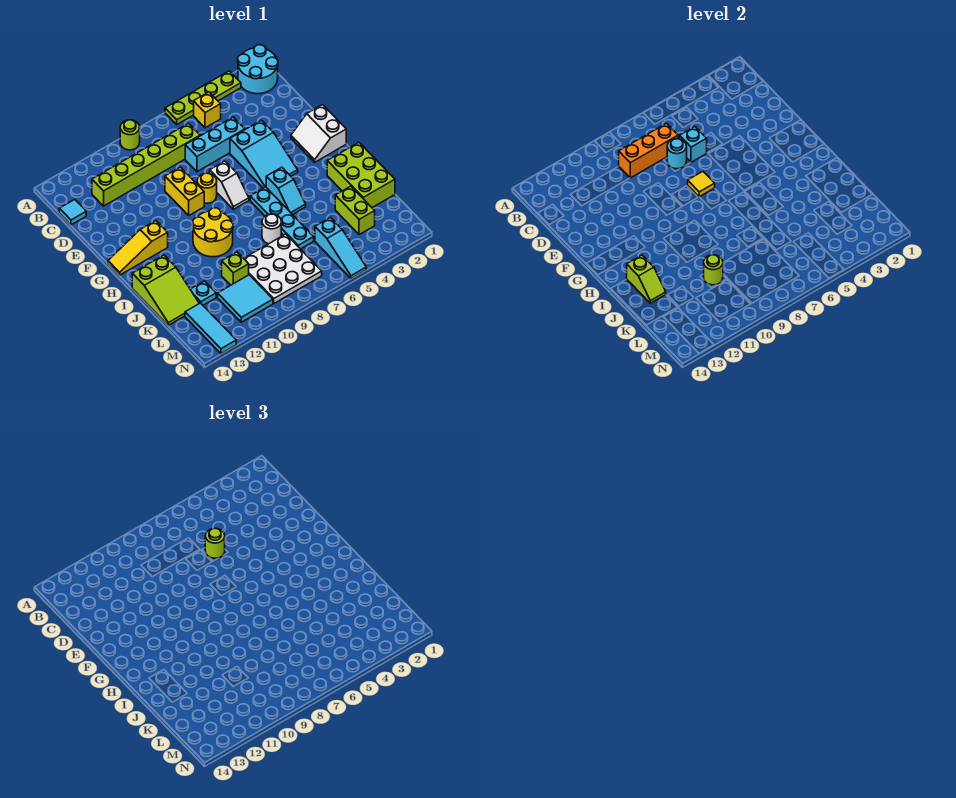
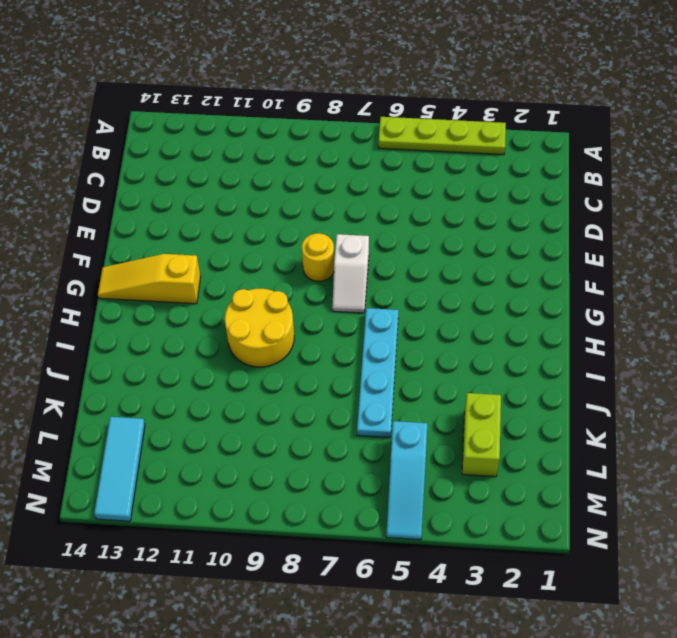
none -> cyan round brick A1:B2 level 1
none -> lime round brick A9 level 1
none -> yellow brick B5 level 1
none -> lime brick C7:C12 level 1

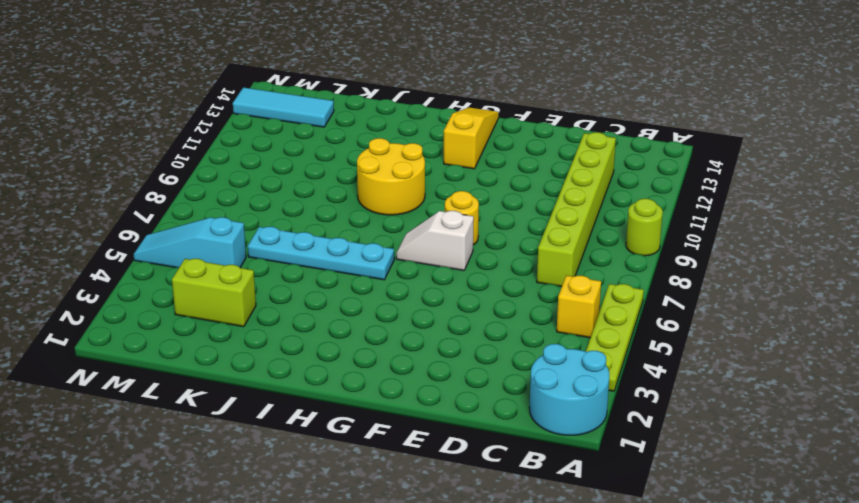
none -> cyan tile C14 level 1
none -> cyan brick D5:D7 level 1
none -> cyan slope E4:G5 level 1 top E
none -> yellow brick E9:F9 level 1

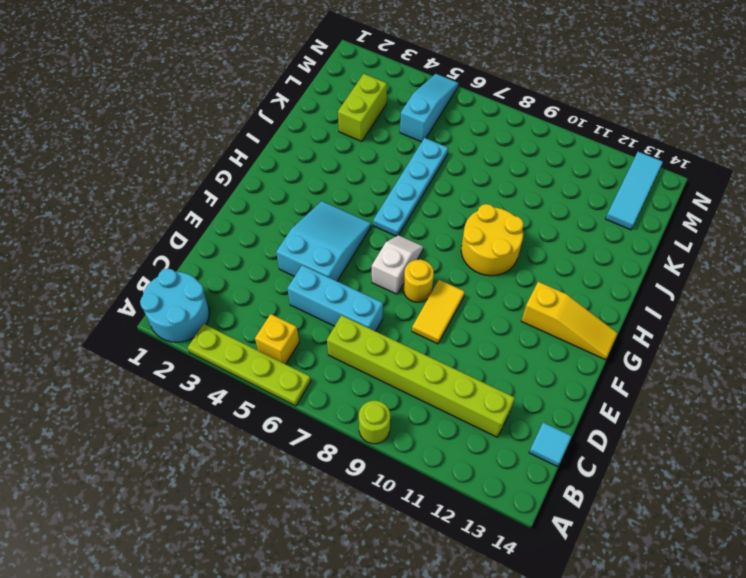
yellow tile E9:F9 level 1 -> yellow brick E9:F9 level 1
none -> white slope F1:G2 level 1 top 1
none -> cyan slope H5:I5 level 1 top H
none -> lime brick I1:K2 level 1
none -> lime slope I13:K14 level 1 top I

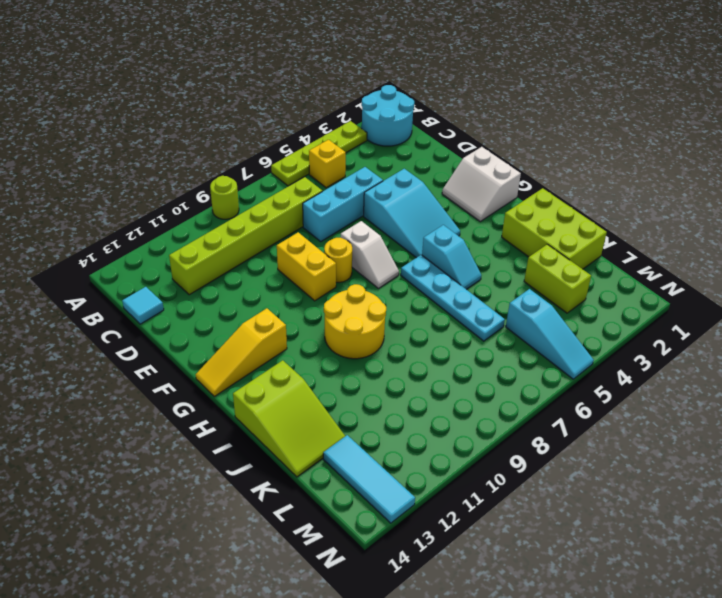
none -> white round brick J7 level 1
none -> white plate K7:M9 level 1
none -> lime brick K10 level 1
none -> cyan plate K12 level 1

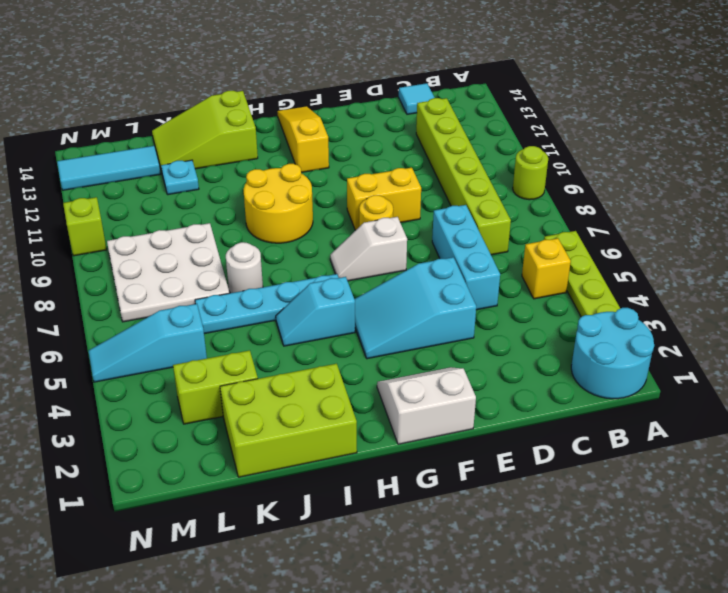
lime brick N10 level 1 -> lime brick K10 level 1
none -> cyan tile L10:M11 level 1
none -> orange brick C7:C9 level 2
none -> cyan brick D6 level 2
none -> cyan round brick D7 level 2

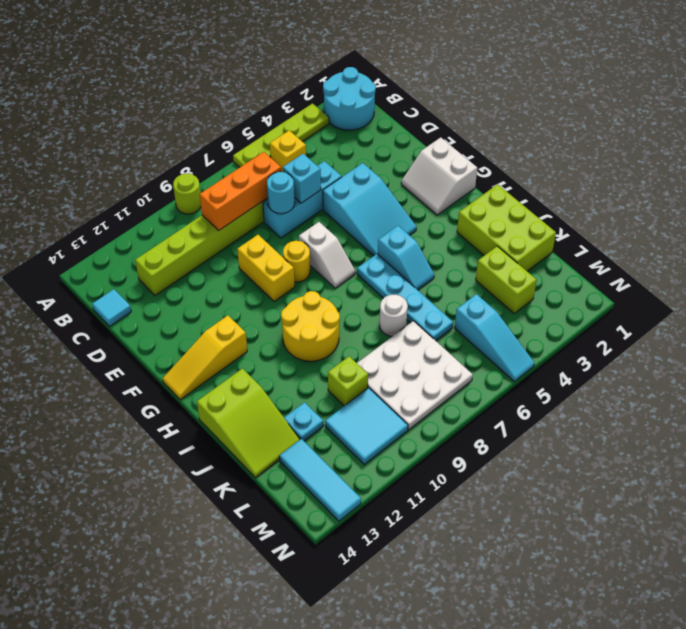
none -> yellow tile F7 level 2
none -> lime slope I13:J13 level 2 top I
none -> lime round brick K10 level 2
none -> lime round brick D6 level 3

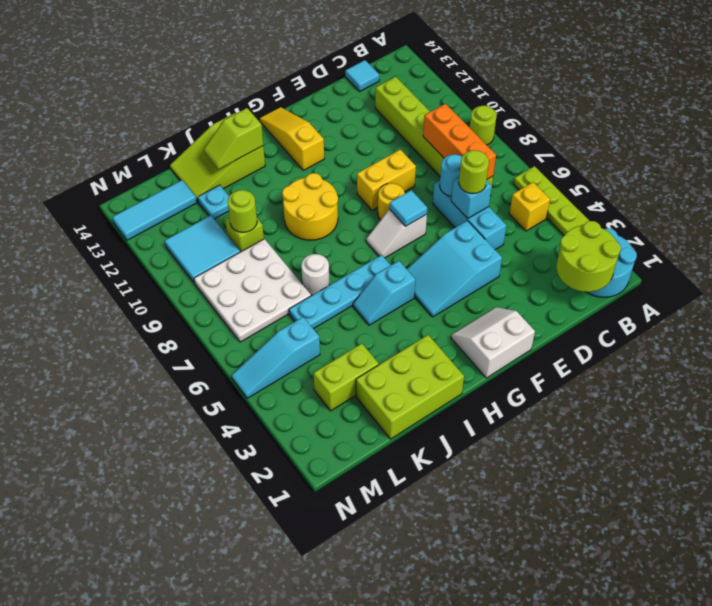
lime round brick B1:C2 level 2 -> none
cyan tile F7 level 2 -> yellow tile F7 level 2

